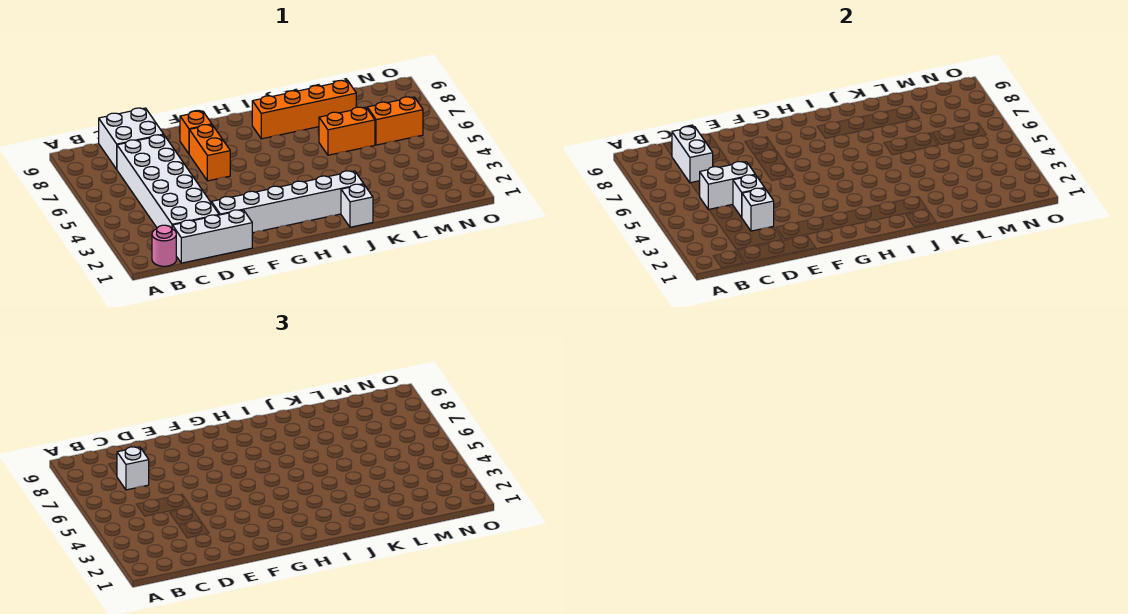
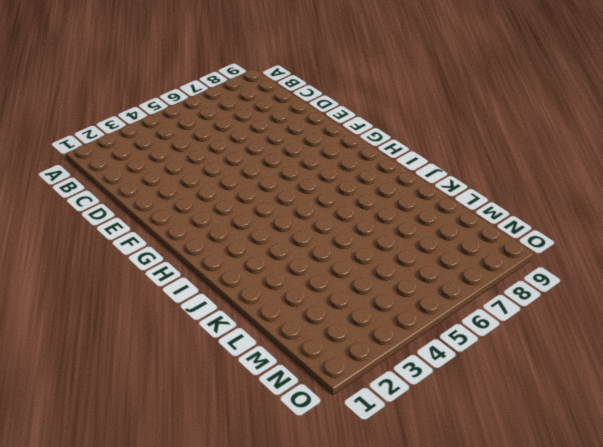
none -> pink round brick B1 level 1
none -> white brick C1:E1 level 1
none -> white brick C2:D7 level 1

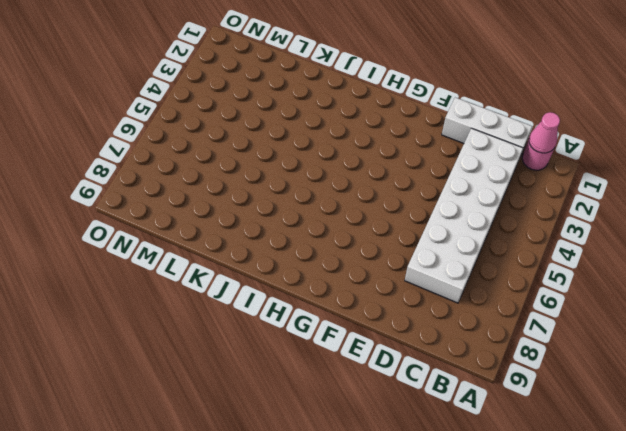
pink cone B1 level 2 -> none
none -> white brick C8:D9 level 1
none -> white brick E2:J2 level 1
none -> orange brick F6:F7 level 1

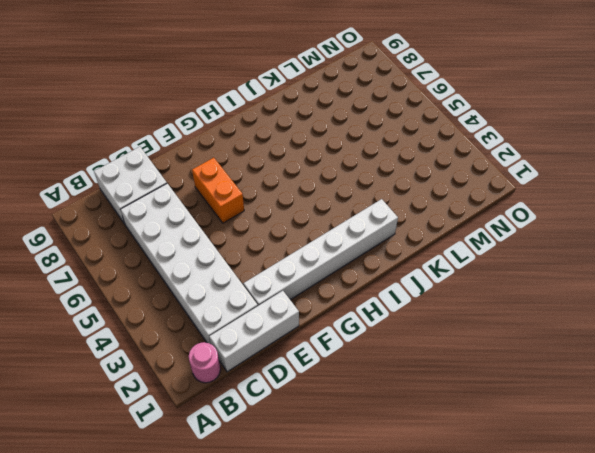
none -> orange brick F8 level 1
none -> orange brick I8:L8 level 1
none -> white brick J1 level 1

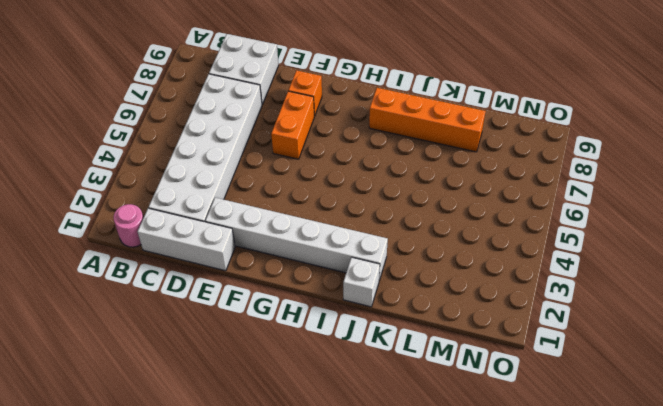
none -> orange brick K6:L6 level 1
none -> orange brick M6:N6 level 1
none -> white brick C5:D5 level 2

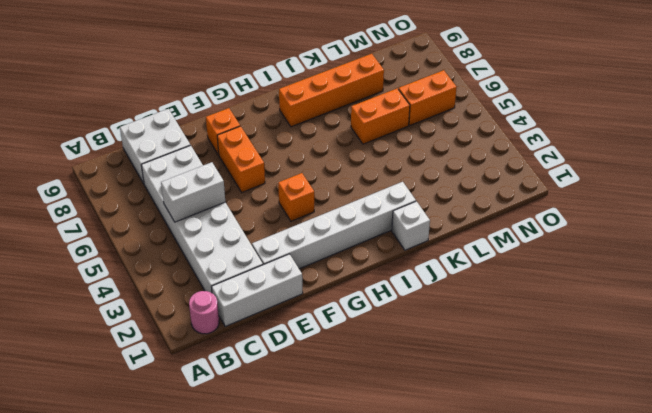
orange brick G4 level 1 -> none
none -> white brick C7:C8 level 2
none -> white brick D3 level 2
none -> white brick D4 level 2

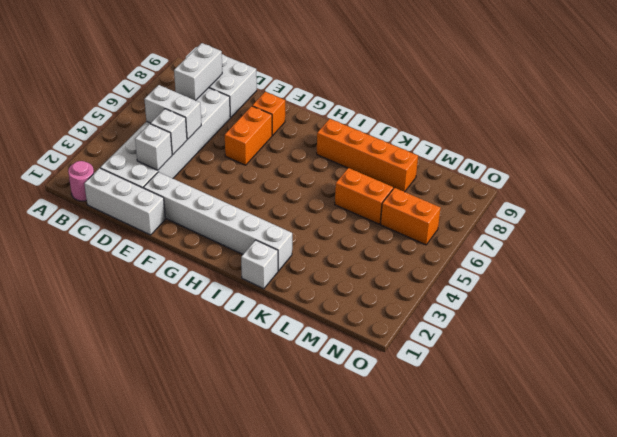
none -> white brick C7 level 3

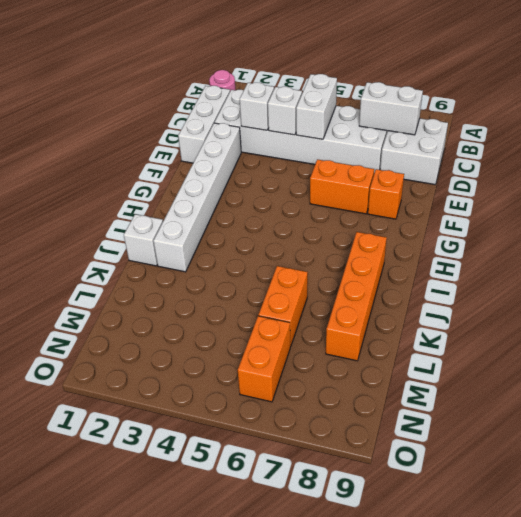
none -> white brick C7 level 3

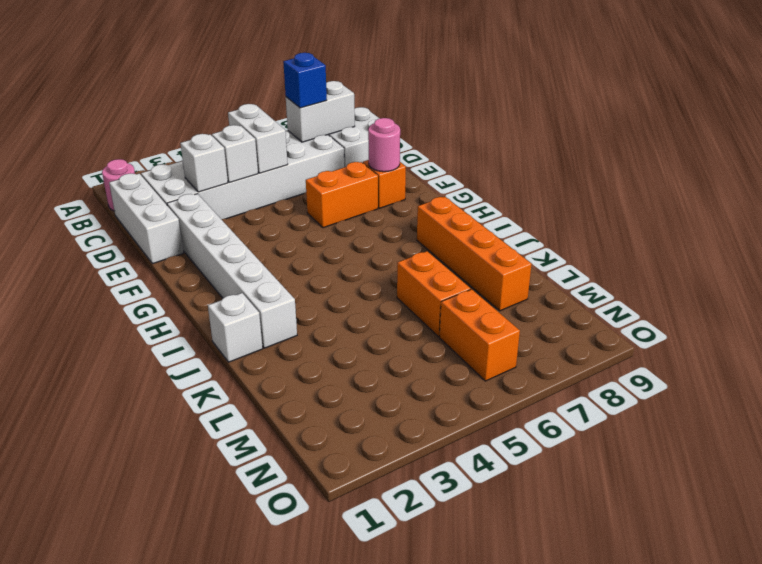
blue brick C7 level 3 -> white brick C7 level 3
pink round brick F8 level 2 -> none

